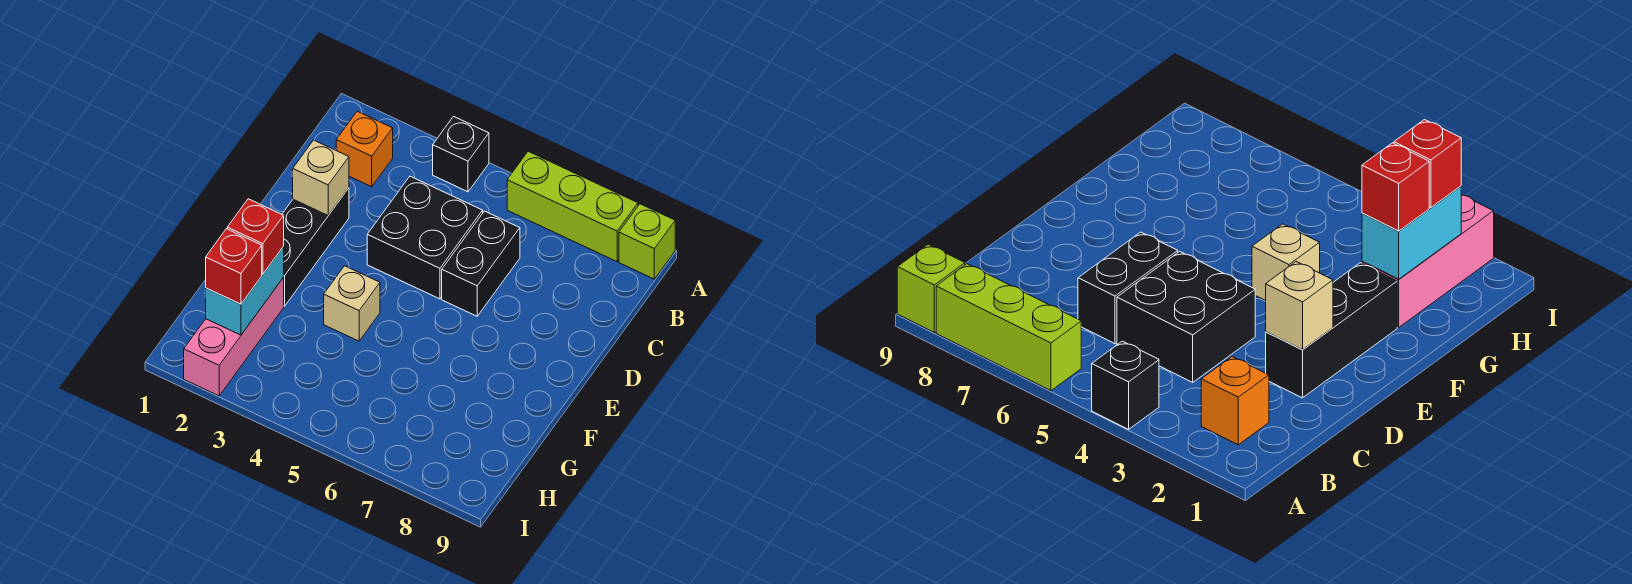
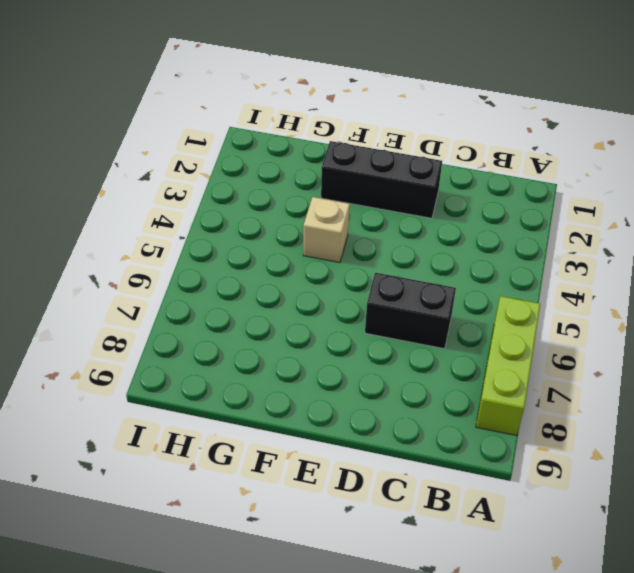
none -> black brick A4 level 1
none -> lime brick A9 level 1
none -> orange brick B2 level 1

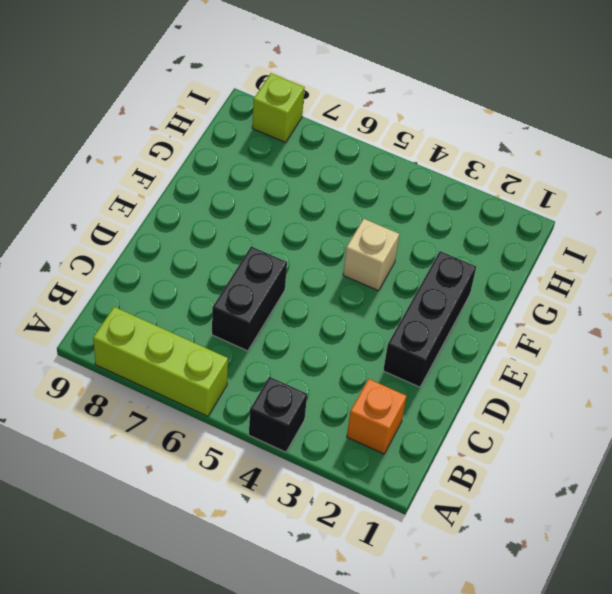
lime brick I8 level 1 -> lime brick A9 level 1
none -> black brick C4:D5 level 1
none -> pink brick G2:I2 level 1
none -> tan brick D2 level 2

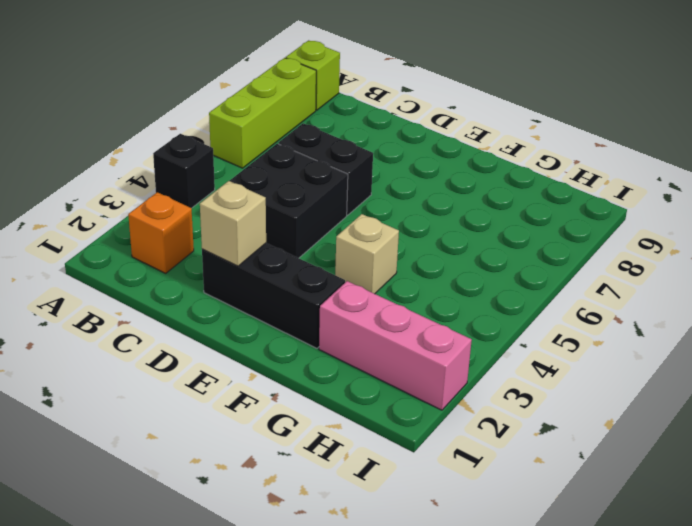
none -> cyan brick G2:H2 level 2
none -> red brick G2 level 3
none -> red brick H2 level 3

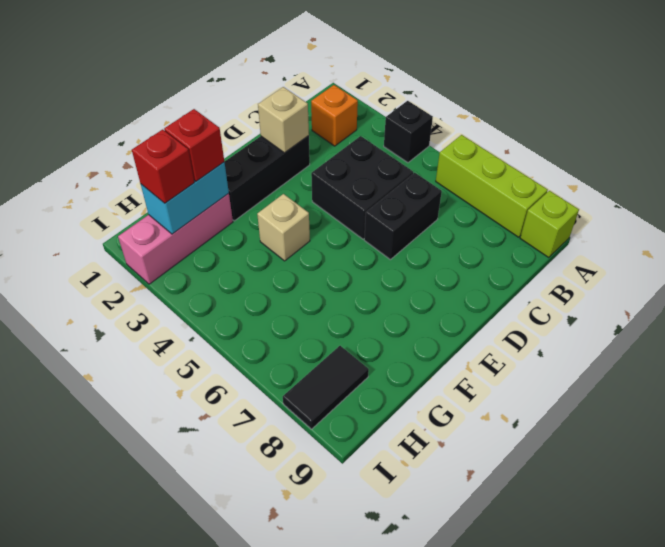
black tile H8:I8 level 1 -> none

